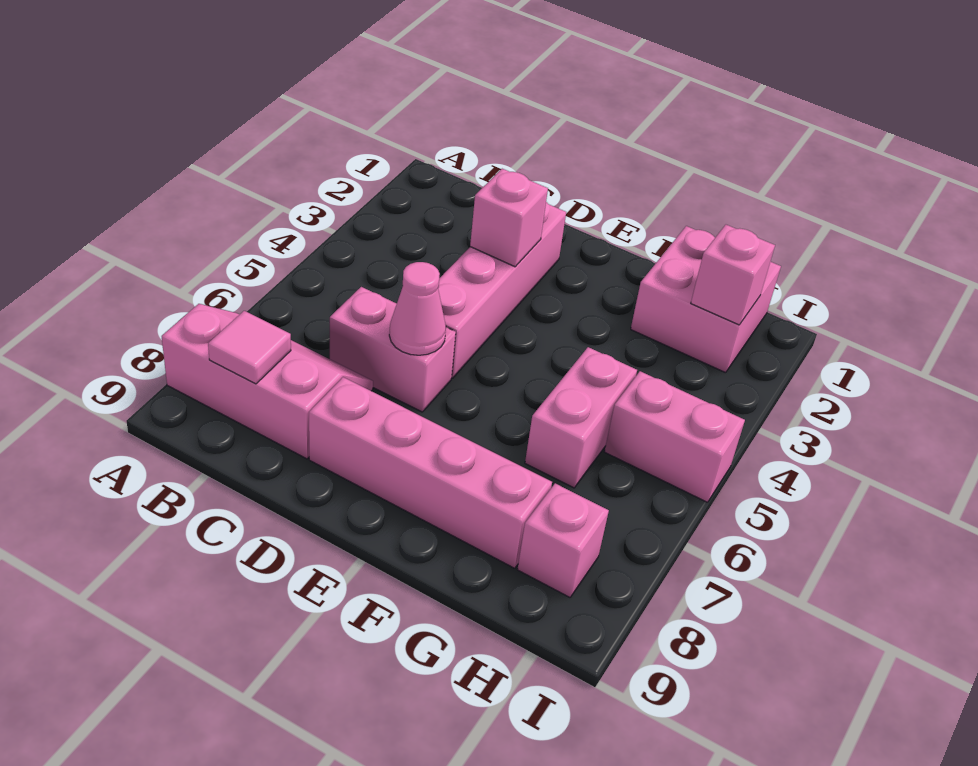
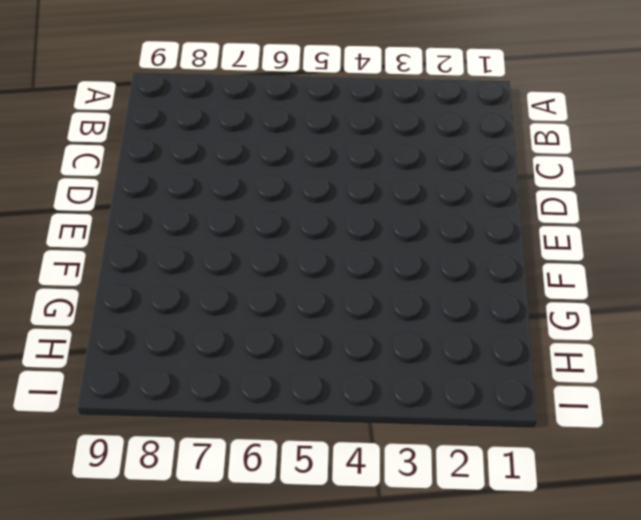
none -> pink slope A7:C8 level 1 top 8
none -> pink brick C6:D6 level 1
none -> pink brick D2:D5 level 1

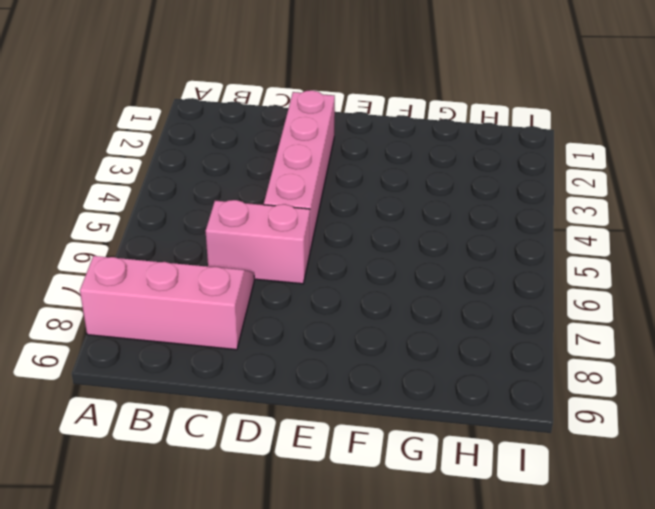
none -> pink brick D8:G8 level 1
none -> pink brick G1:H2 level 1
none -> pink brick G5:G6 level 1

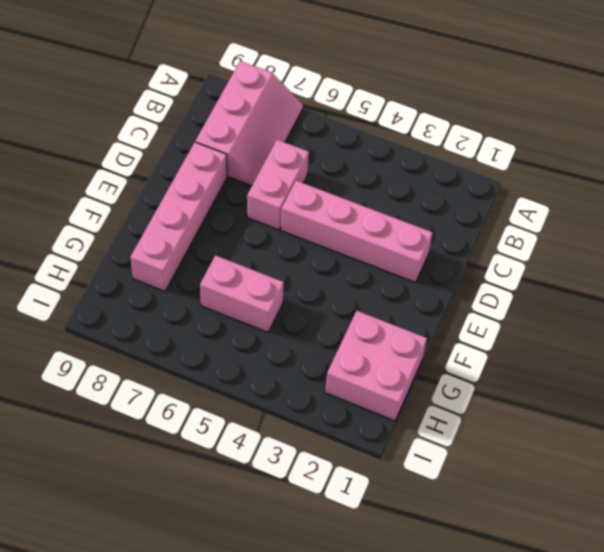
none -> pink brick H5:I5 level 1
none -> pink brick H8 level 1
none -> pink tile B8 level 2

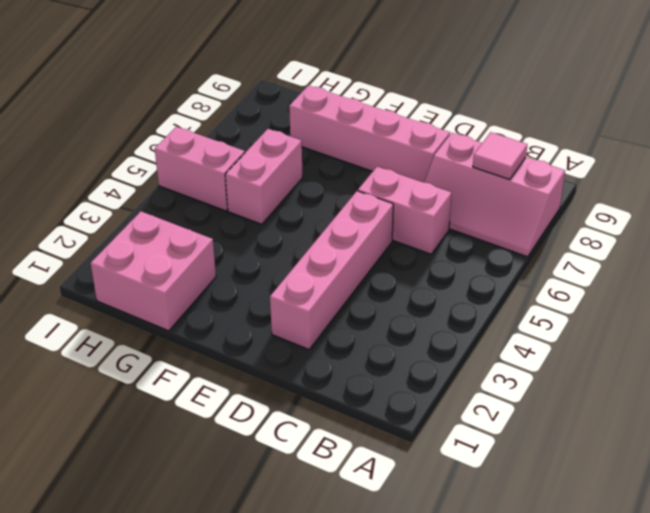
none -> pink brick H8 level 1
none -> pink brick D3 level 2
none -> pink cone D6 level 2

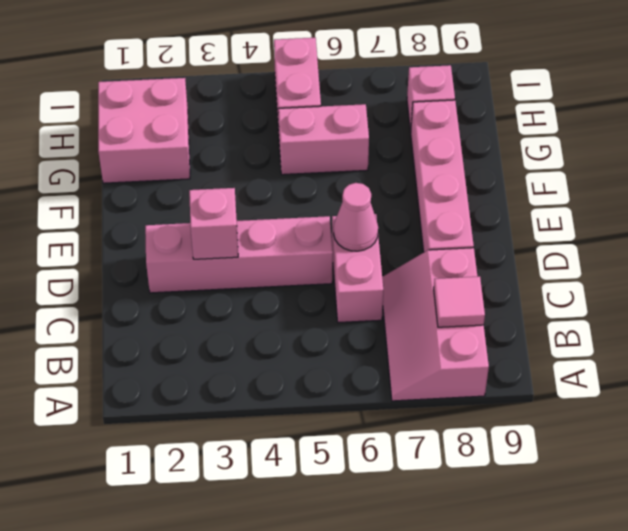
none -> pink brick H2 level 2

